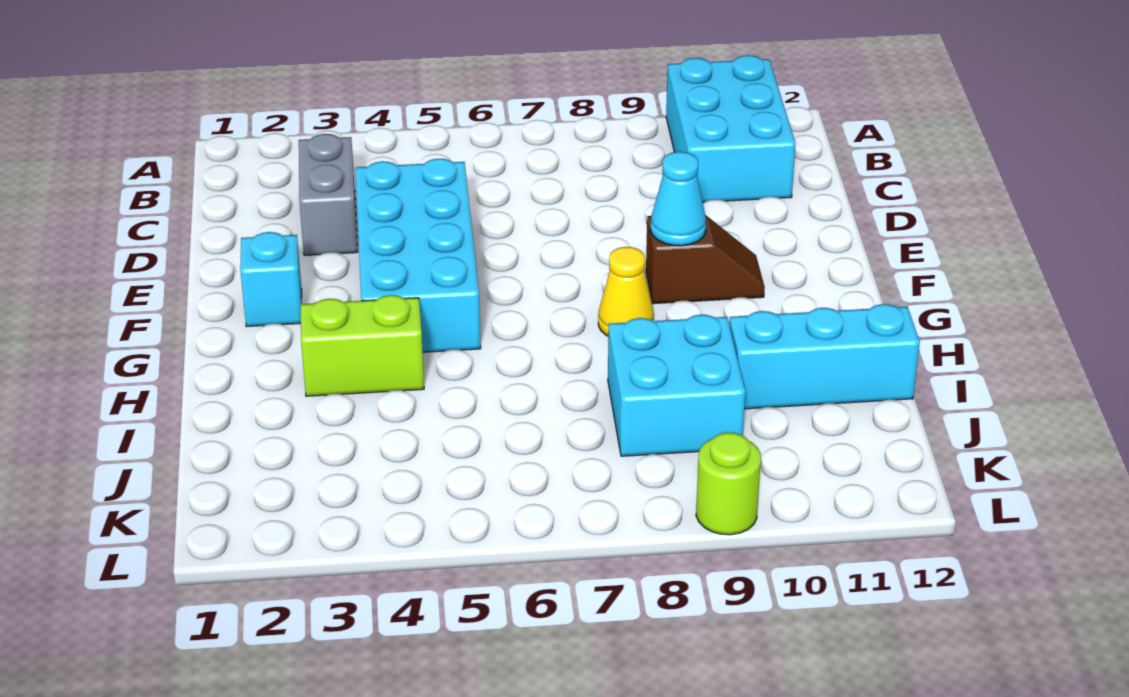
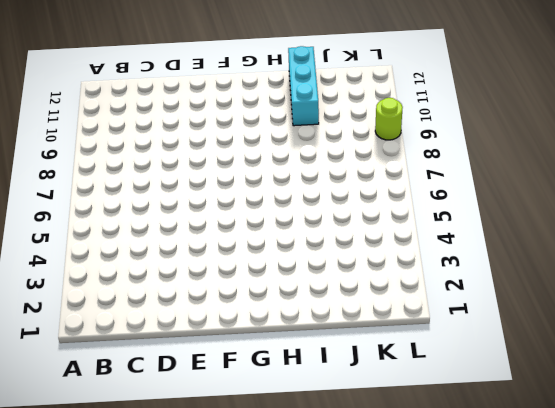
none -> cyan brick A10:C11 level 1
none -> grey brick C3:D3 level 1

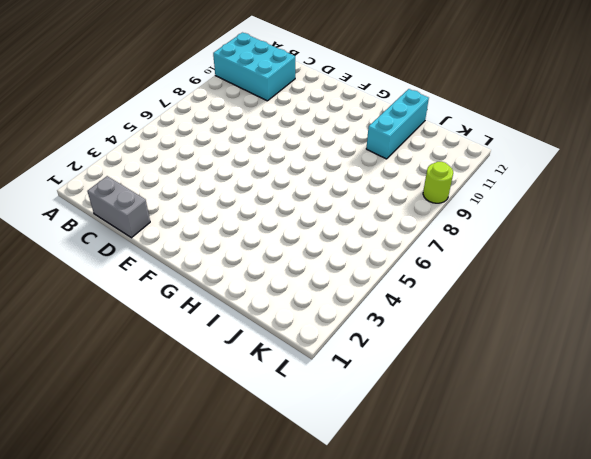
grey brick C1:D1 level 1 -> grey brick C3:D3 level 1
none -> cyan brick D4:G5 level 1
none -> cyan brick F2 level 1

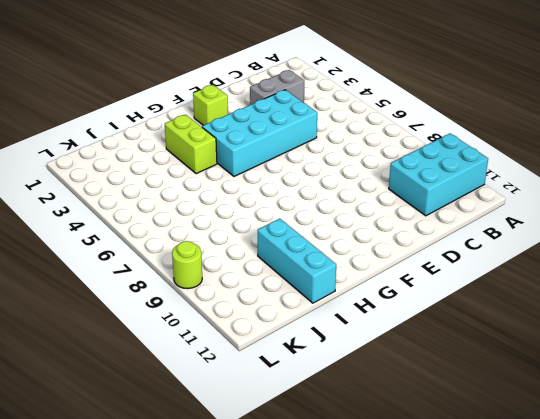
lime brick F2 level 1 -> cyan brick F2 level 1
none -> brown slope F9:F10 level 1 top 9
none -> yellow cone G8 level 1

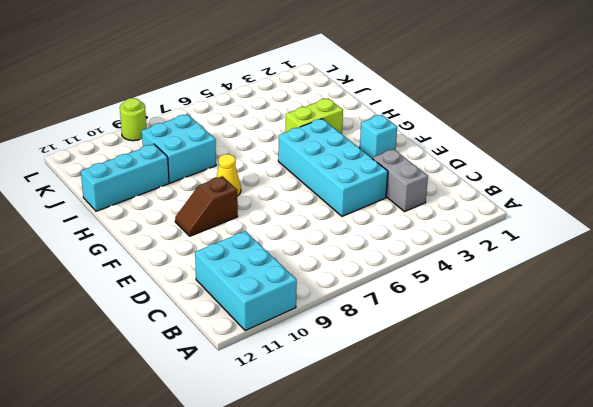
none -> cyan cone F9 level 2

